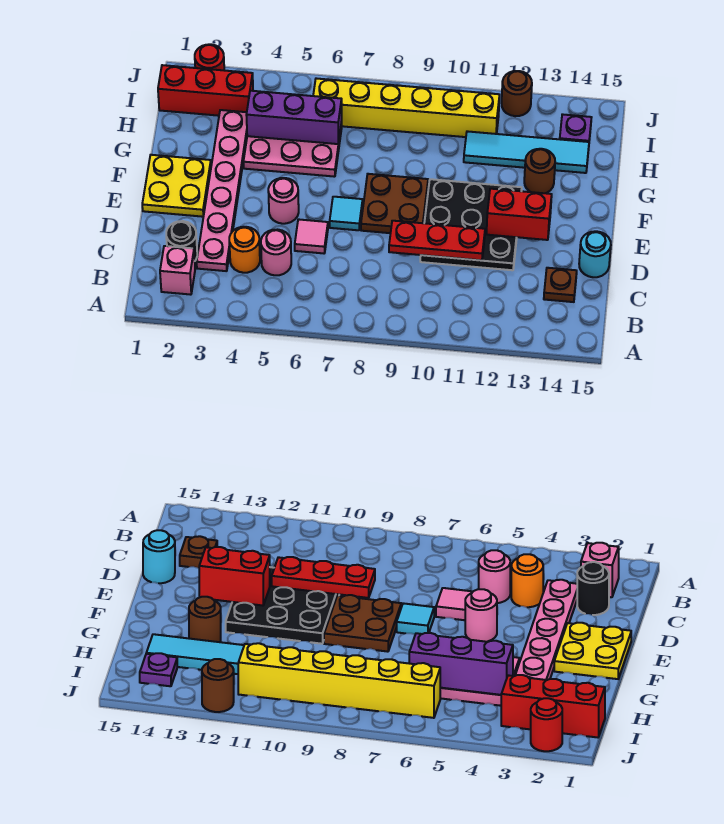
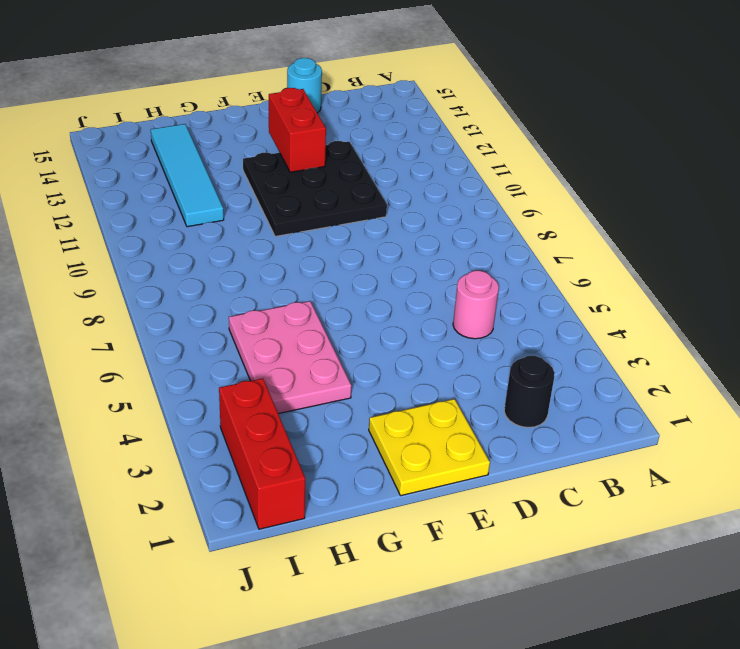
none -> pink brick B2 level 1
none -> pink plate C3:H3 level 1
none -> orange round brick C4 level 1

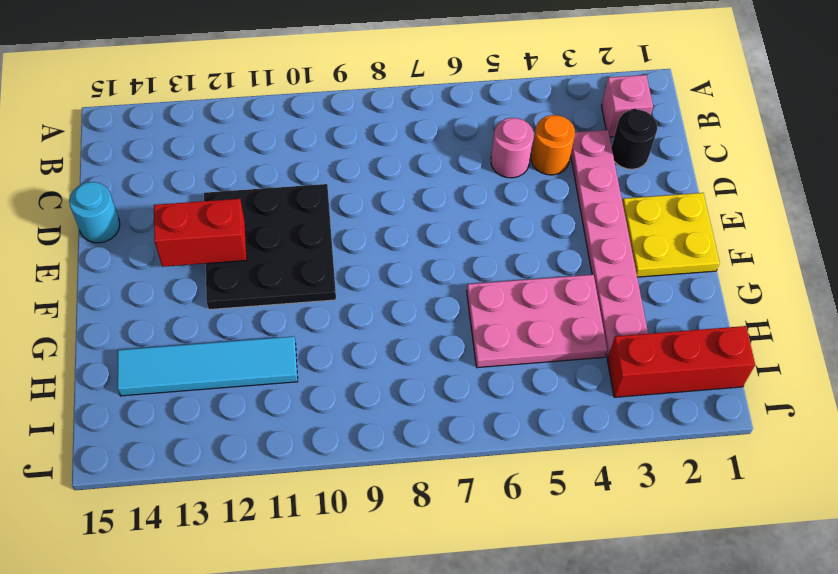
none -> brown plate C14 level 1
none -> pink tile D6 level 1
none -> pink round brick E5 level 1

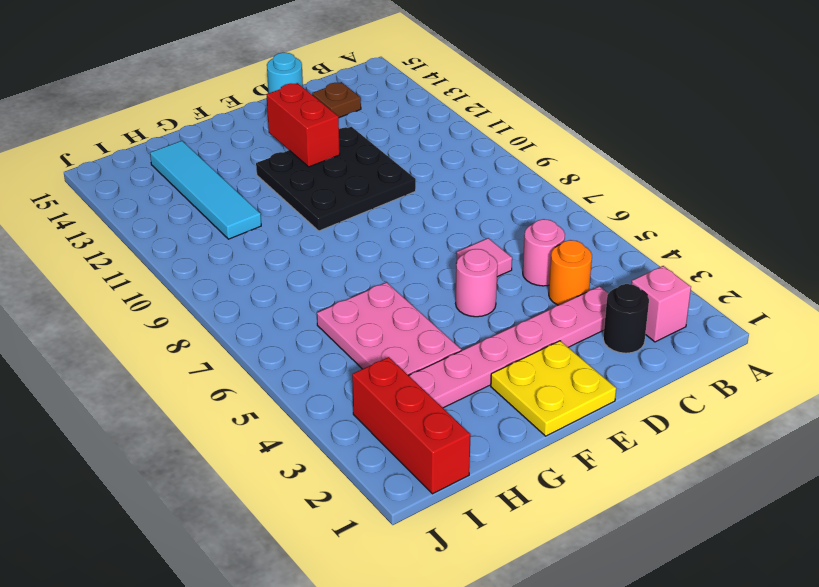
none -> cyan tile E7 level 1
none -> brown plate E8:F9 level 1
none -> brown round brick G13 level 1

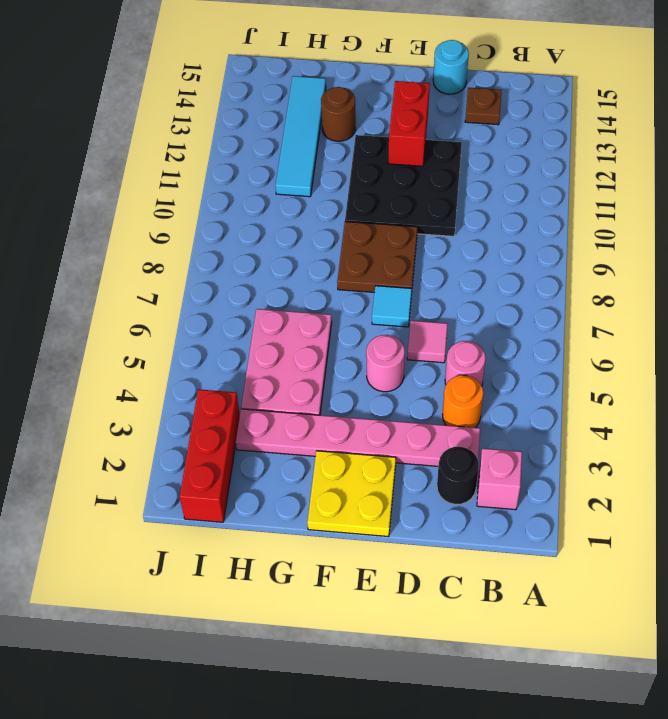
none -> yellow brick I6:I11 level 1
none -> purple plate I14 level 1
none -> red round brick J2 level 1

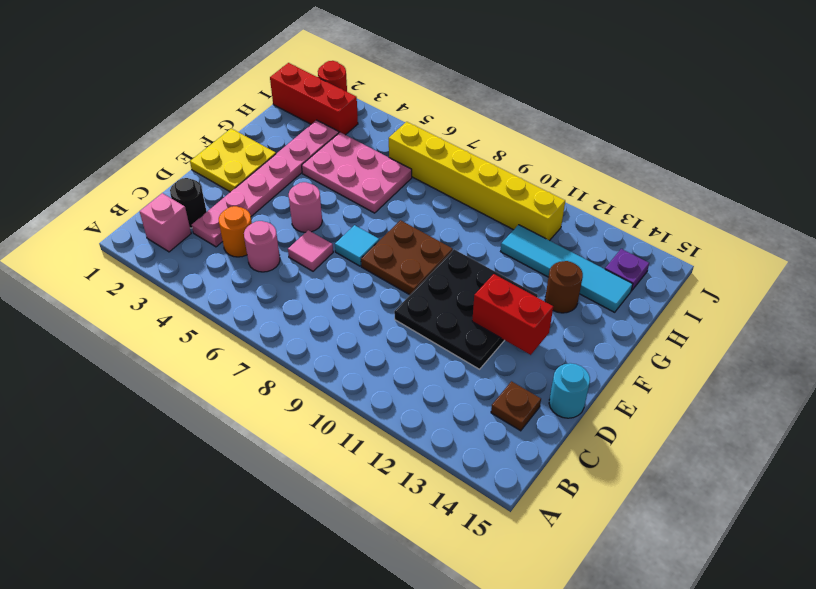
none -> brown round brick J12 level 1
none -> red plate D9:D11 level 2
none -> purple brick H4:H6 level 2

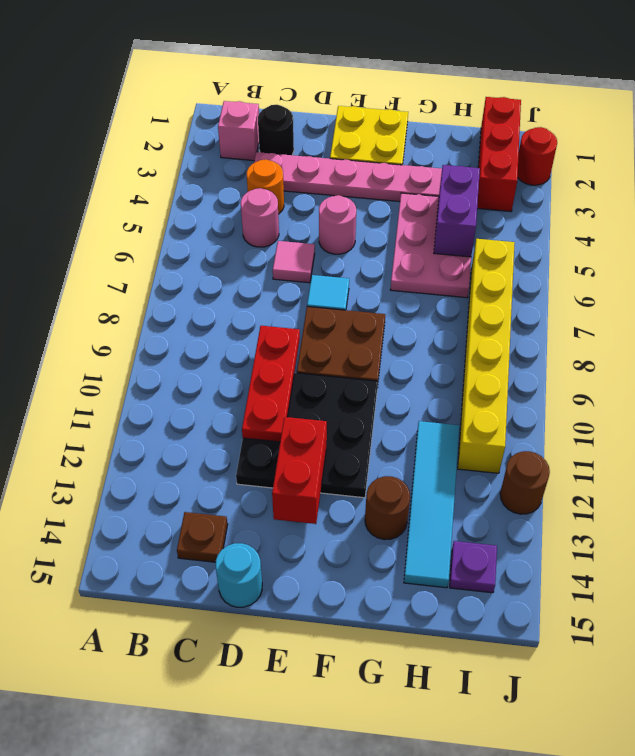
purple brick H4:H5 level 2 -> purple brick H4:H6 level 2

